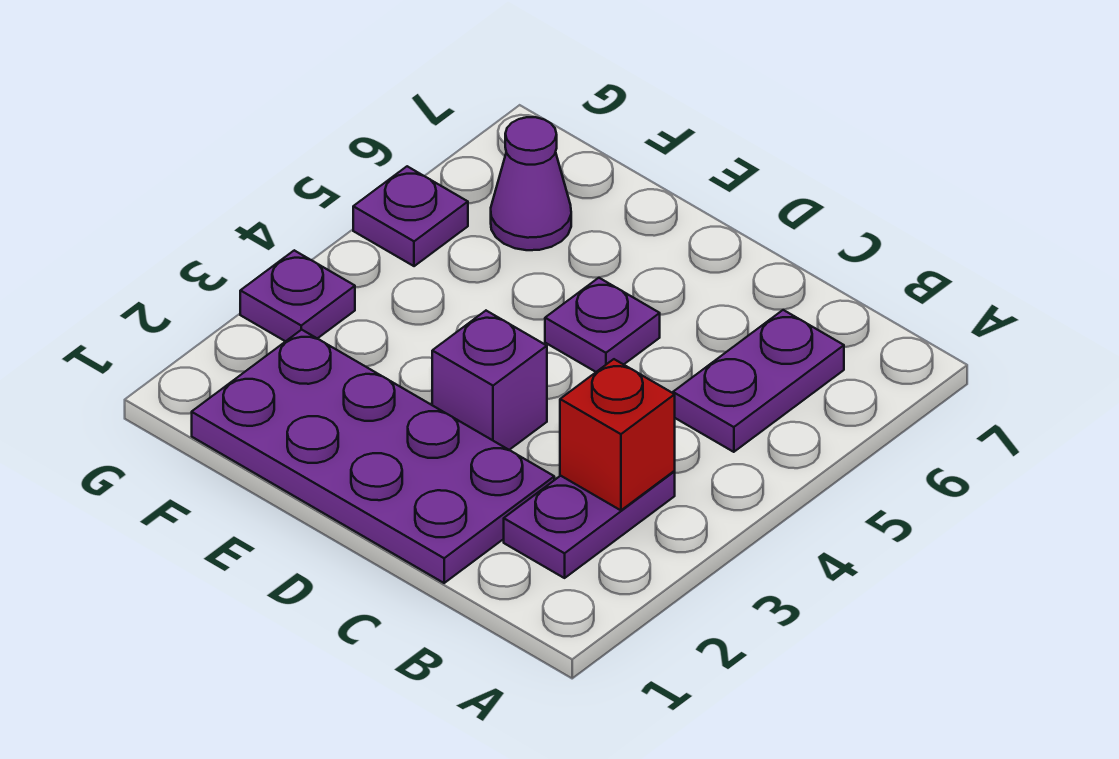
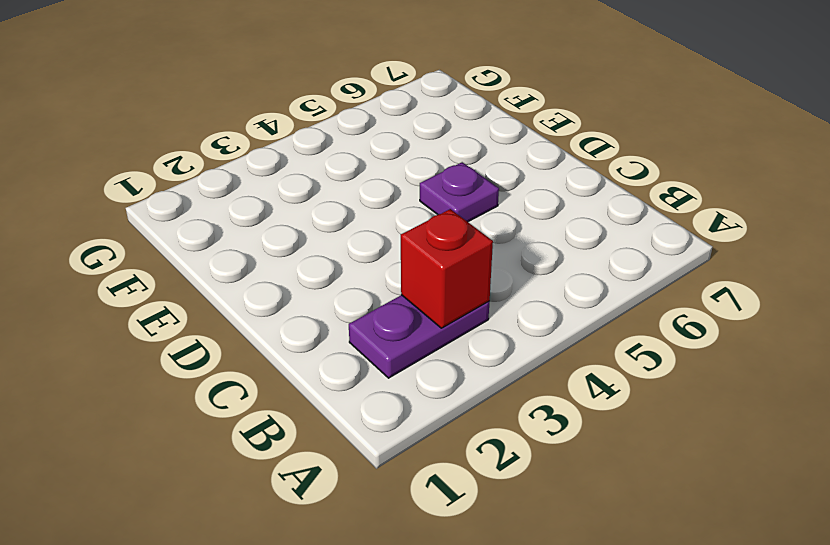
none -> purple plate B5:B6 level 1
none -> purple plate C1:F2 level 1

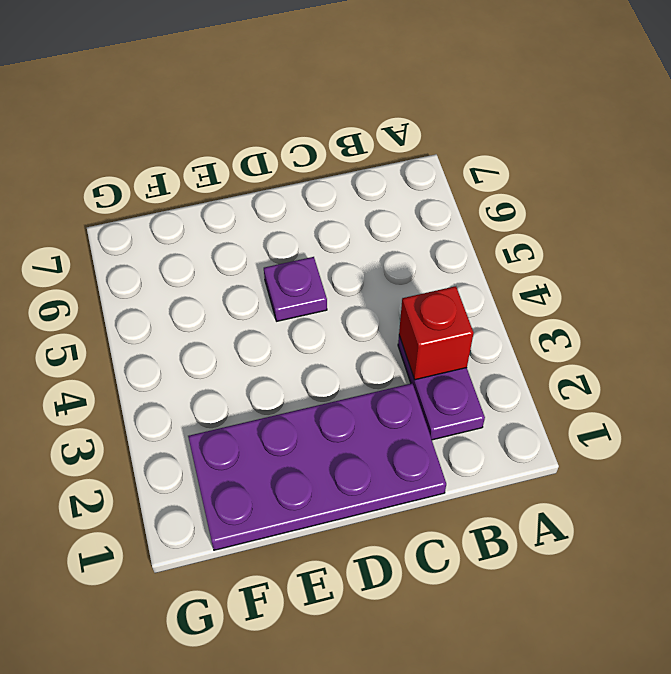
none -> purple plate B5:B6 level 1
none -> purple brick D3 level 1

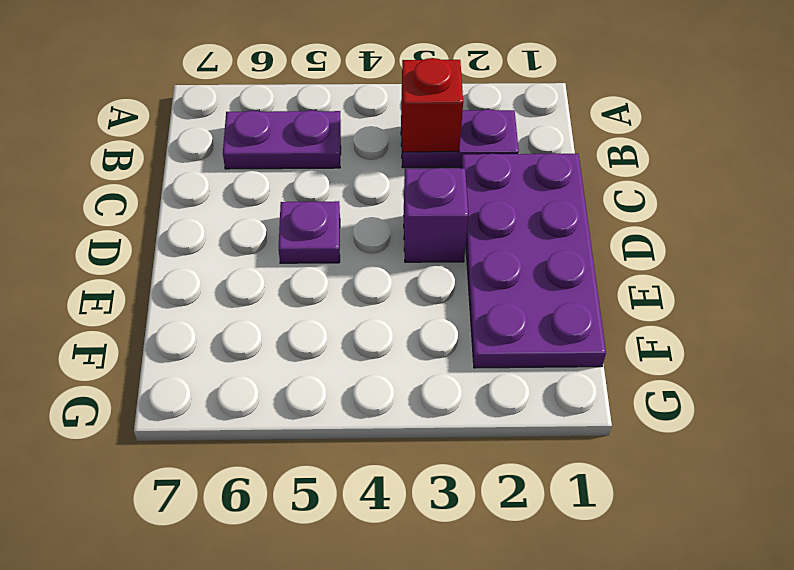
none -> purple cone F6 level 1
none -> purple plate G3 level 1

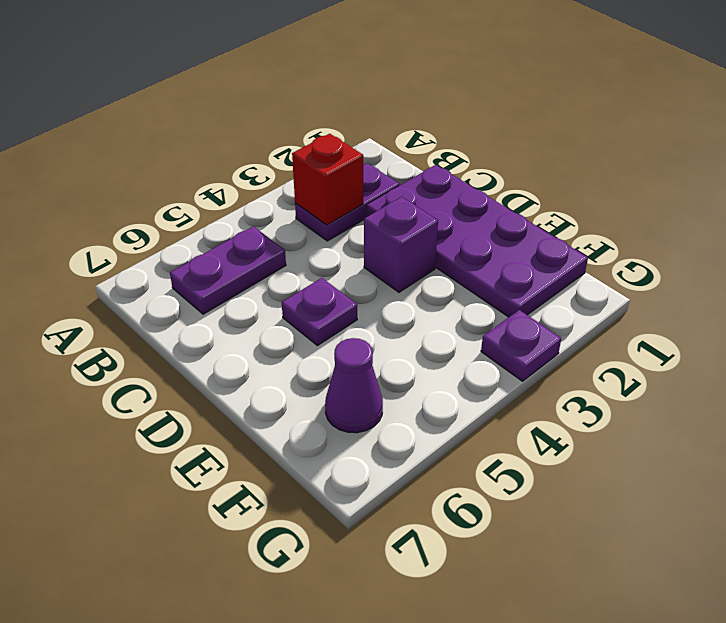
none -> purple plate G5 level 1

